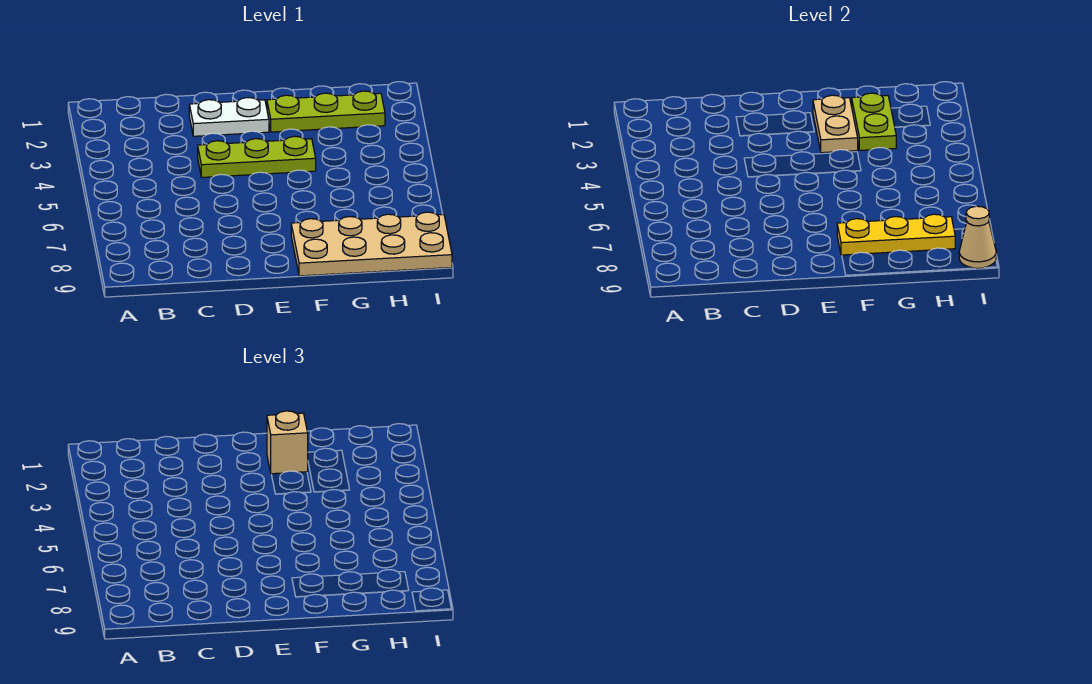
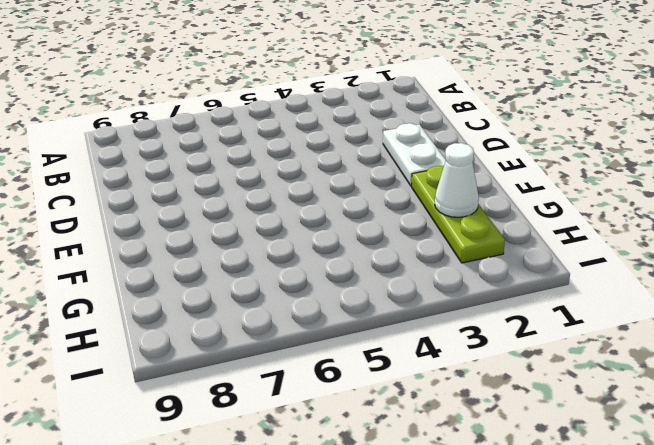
white cone G2 level 2 -> lime plate G2:G3 level 2
none -> lime plate D4:F4 level 1
none -> tan plate F8:I9 level 1

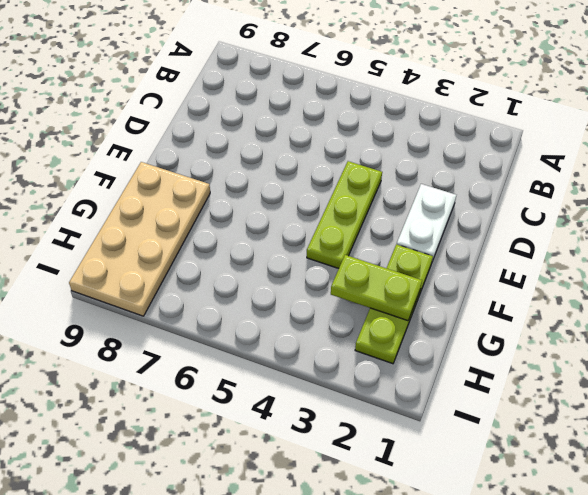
none -> tan plate F2:F3 level 2
none -> yellow plate F8:H8 level 2

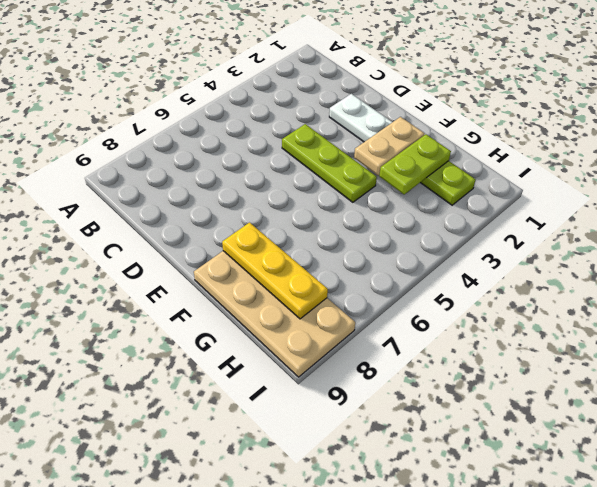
none -> tan cone I9 level 2
none -> tan brick F2 level 3

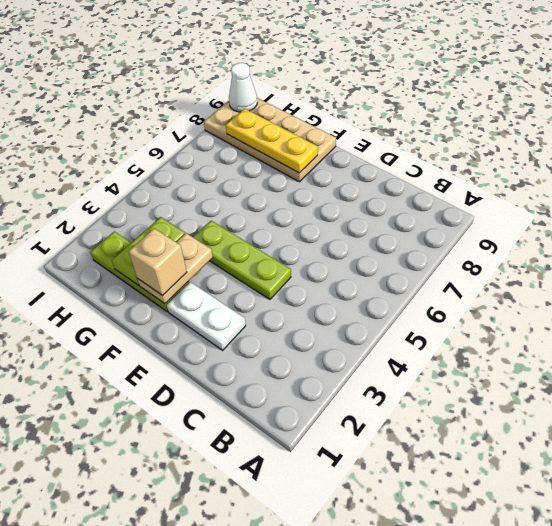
white cone I9 level 2 -> tan cone I9 level 2

